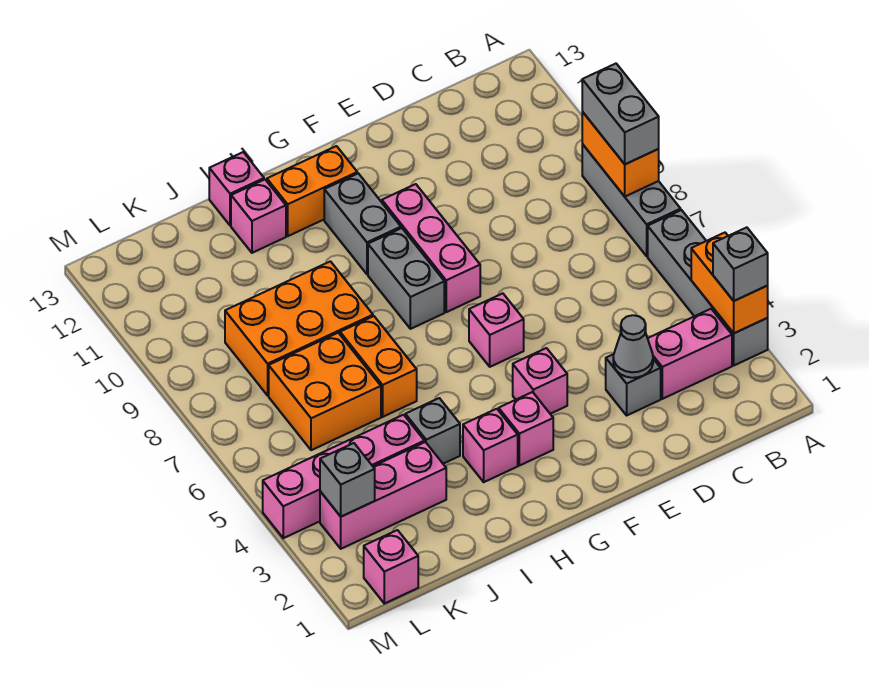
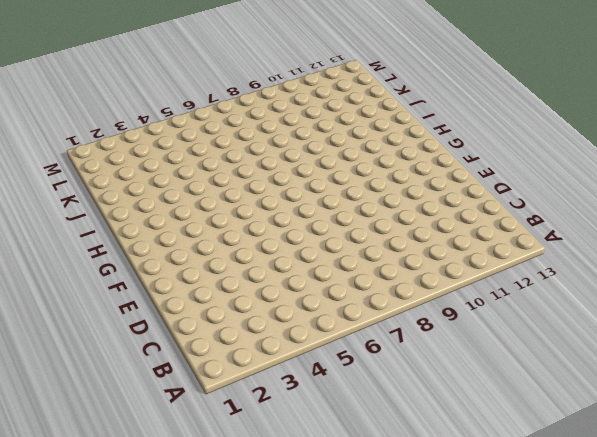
none -> grey brick A3:A6 level 1
none -> grey brick A7:A9 level 1
none -> pink brick B3:C3 level 1

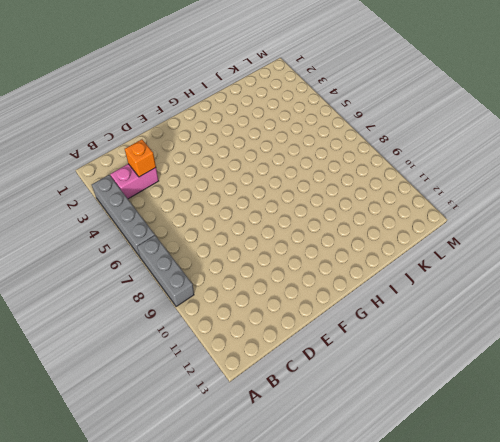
orange brick C3 level 2 -> none
none -> grey brick D3 level 1
none -> pink brick F4 level 1
none -> pink brick F6 level 1

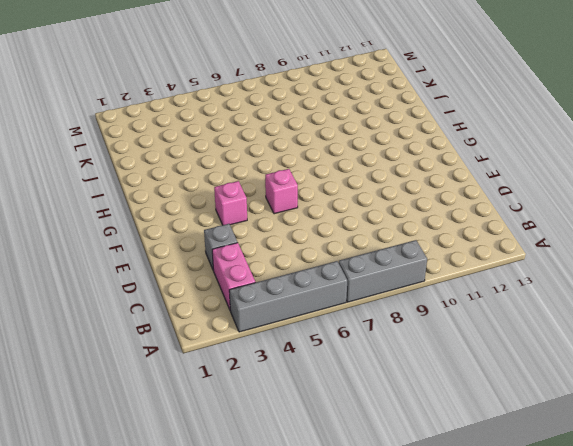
none -> pink brick F8:F10 level 1
none -> pink brick G3 level 1
none -> grey brick G8:G9 level 1

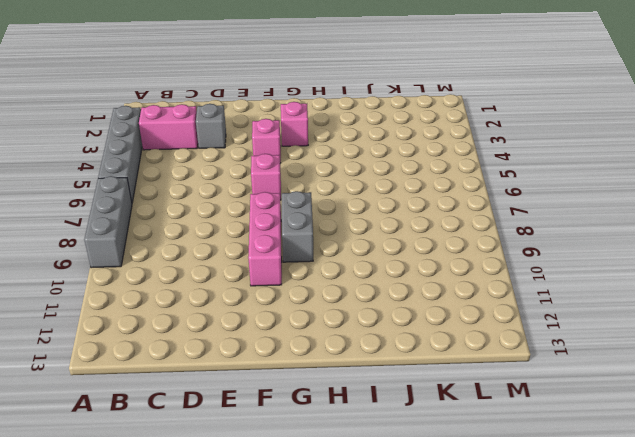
none -> grey brick G10:G11 level 1
none -> orange brick G12:H12 level 1
none -> pink brick H3 level 1

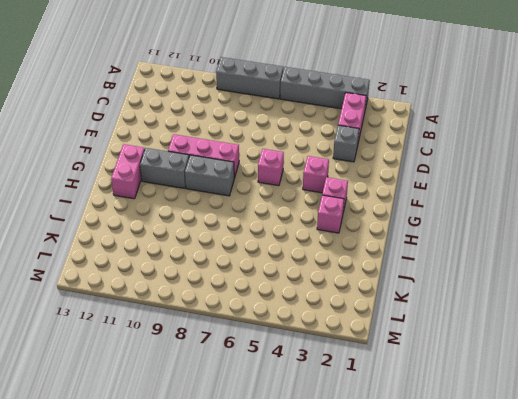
pink brick G12:H12 level 1 -> orange brick G12:H12 level 1
none -> grey brick I4 level 1
none -> orange brick I6:I7 level 1
none -> orange brick I8:K9 level 1

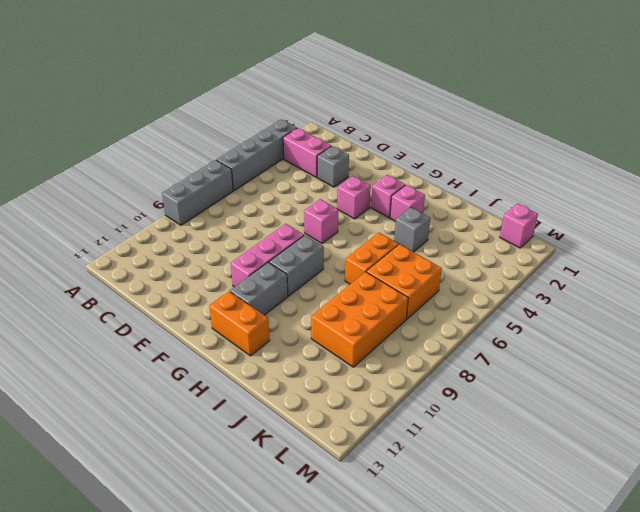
orange brick J8:K10 level 1 -> orange brick I8:K9 level 1
none -> pink brick I12 level 1
none -> pink brick I13 level 1
none -> pink brick J3:L3 level 1

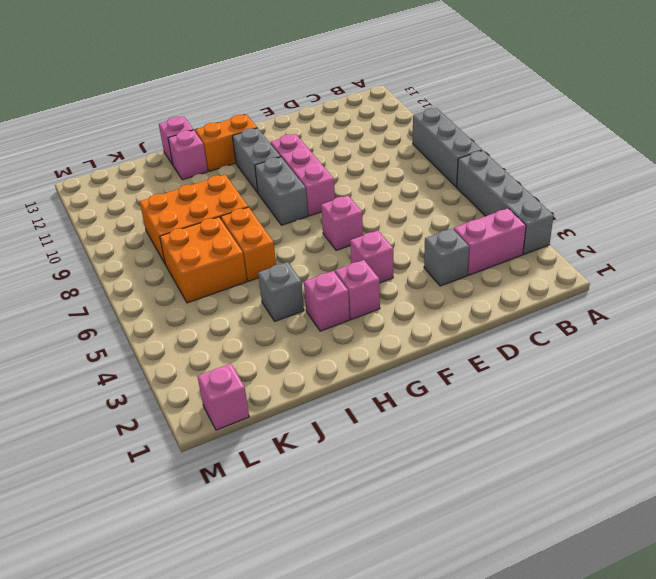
none -> pink brick J3:L3 level 1
none -> pink brick J4:M4 level 1
none -> orange brick A3:A4 level 2

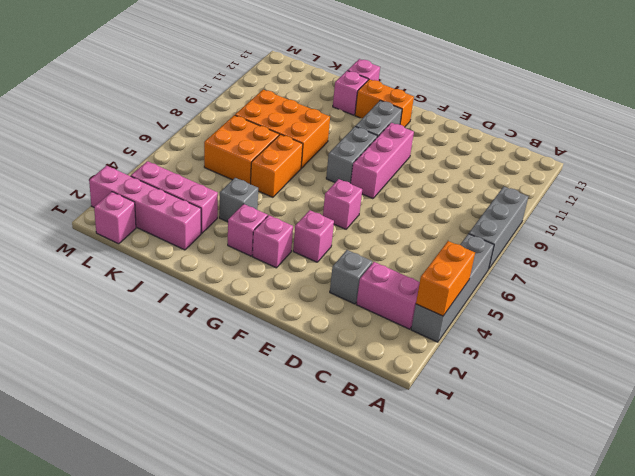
pink brick J2:M2 level 1 -> pink brick J4:M4 level 1
none -> orange brick A8:A9 level 2
none -> grey cone D3 level 2
none -> grey brick L3 level 2

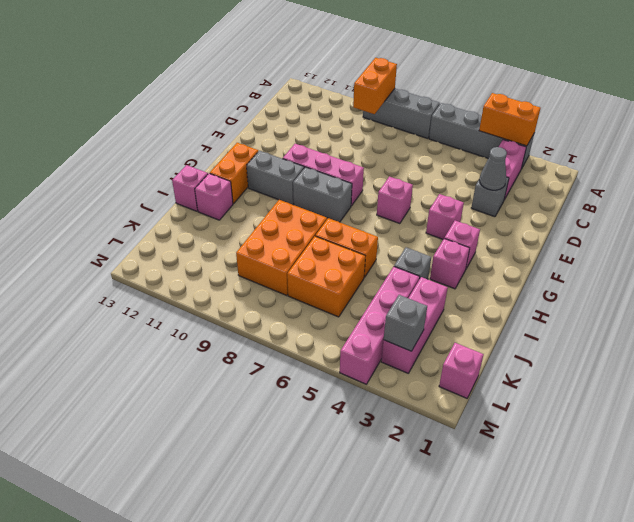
orange brick A9:B9 level 2 -> orange brick A8:A9 level 2
none -> grey brick A3 level 3
none -> grey brick A8:A9 level 3

